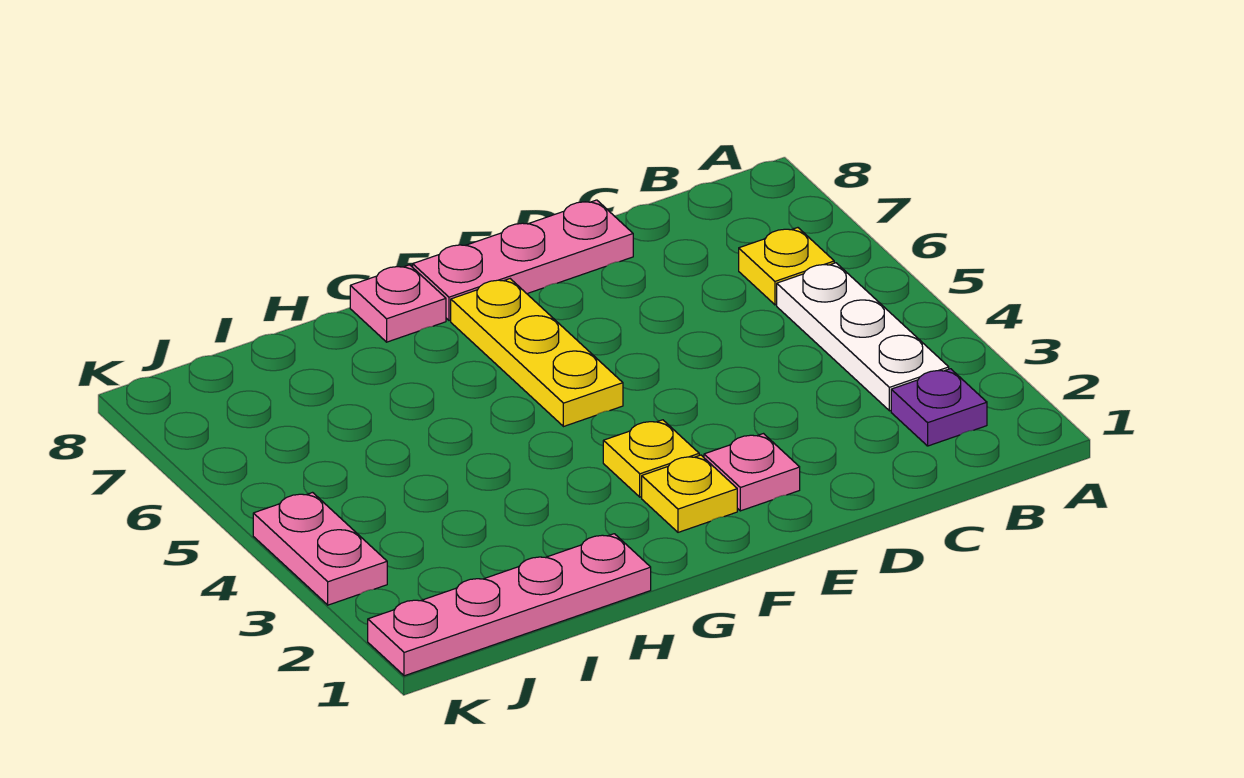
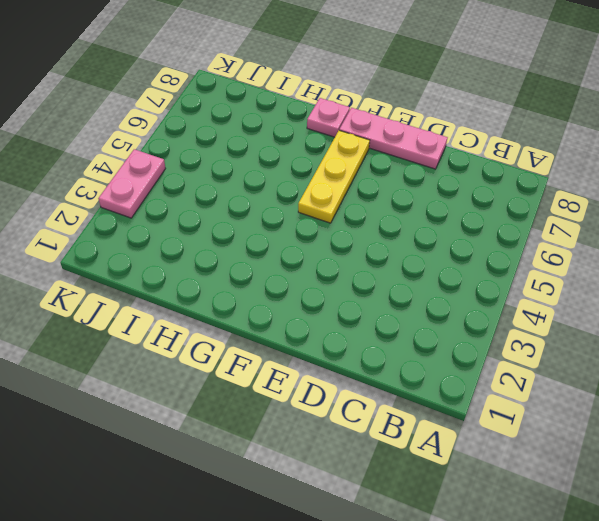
none -> purple plate B2 level 1
none -> white plate B3:B5 level 1

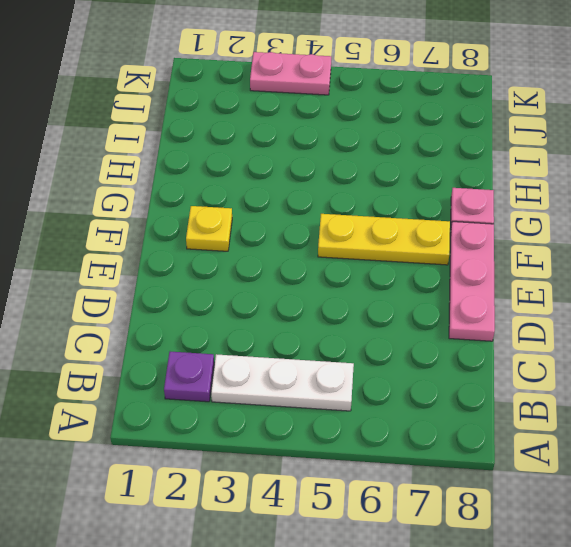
none -> yellow plate B6 level 1
none -> pink plate E2 level 1

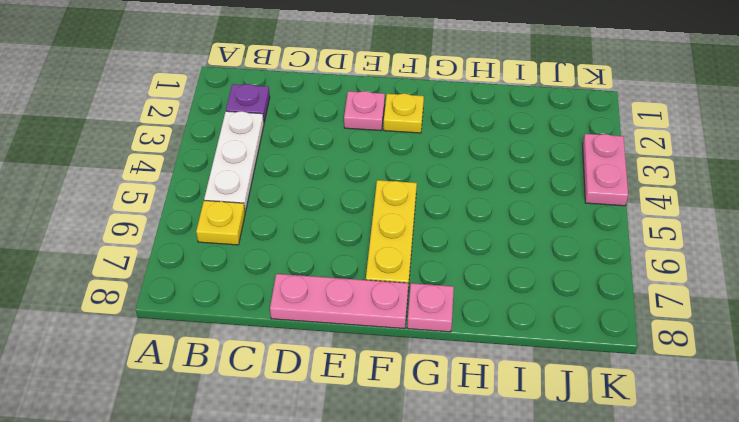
none -> yellow plate F3 level 1
none -> pink plate H1:K1 level 1

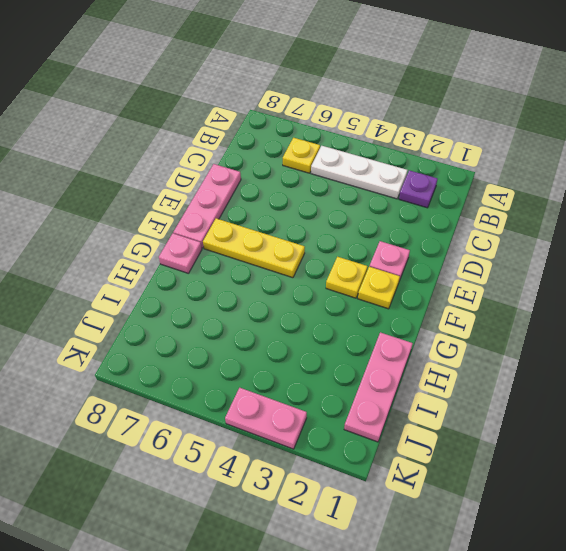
pink plate H1:J1 level 1 -> pink plate H1:K1 level 1

